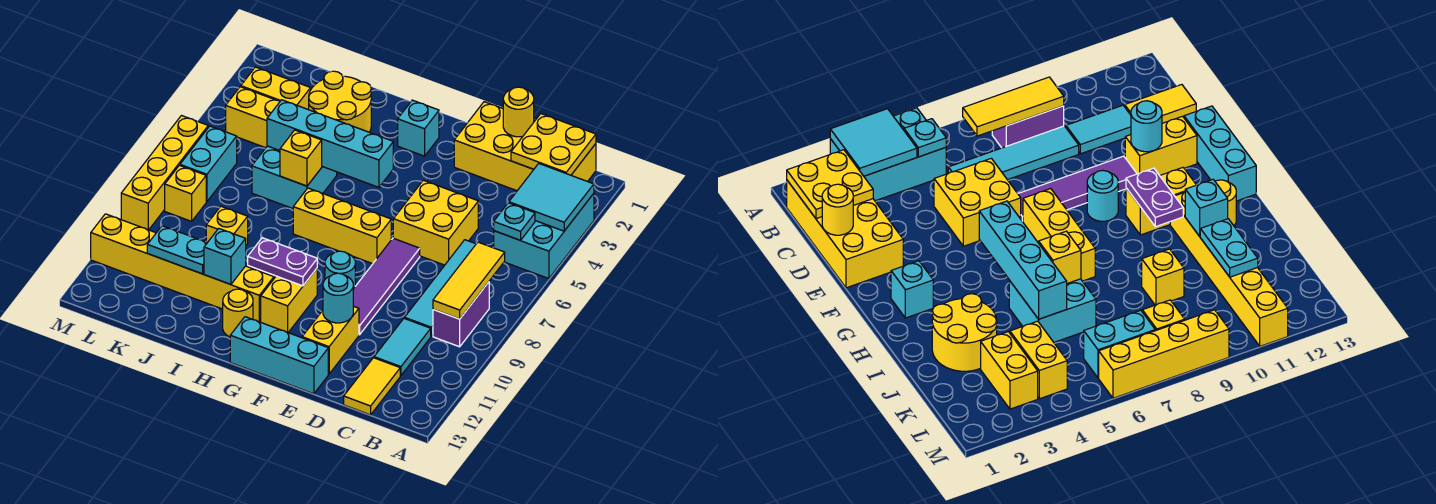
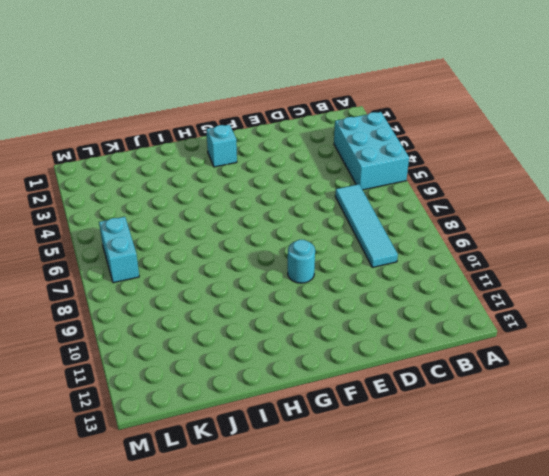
none -> yellow brick B1:E2 level 1
none -> purple brick B8:B9 level 1
none -> cyan tile C10:C11 level 1
none -> yellow tile C12:C13 level 1

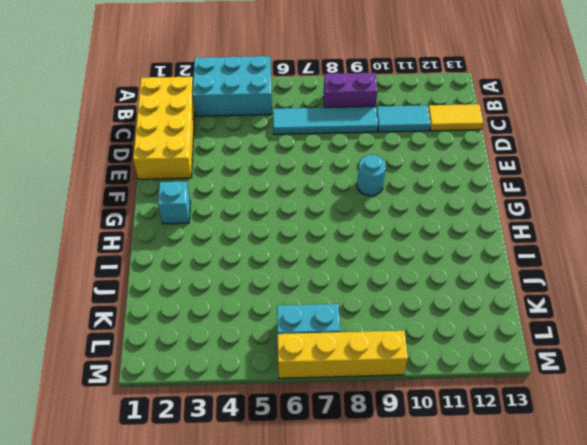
none -> yellow brick D5:E6 level 1
none -> purple tile E7:E10 level 1
none -> yellow brick E11:E12 level 1
none -> cyan brick E13:G13 level 1

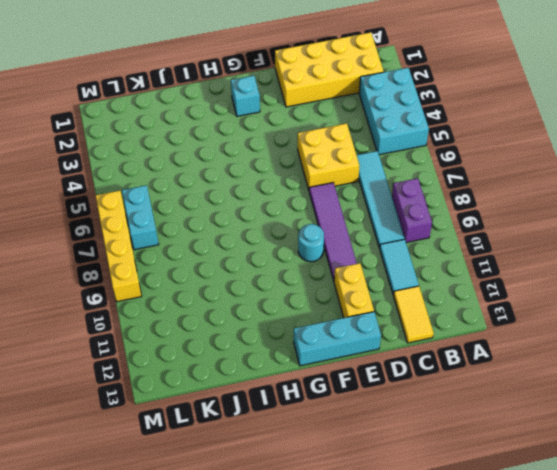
none -> yellow brick F7:H7 level 1
none -> yellow brick G10:G11 level 1
none -> yellow brick H11:M11 level 1
none -> yellow round brick H12 level 1

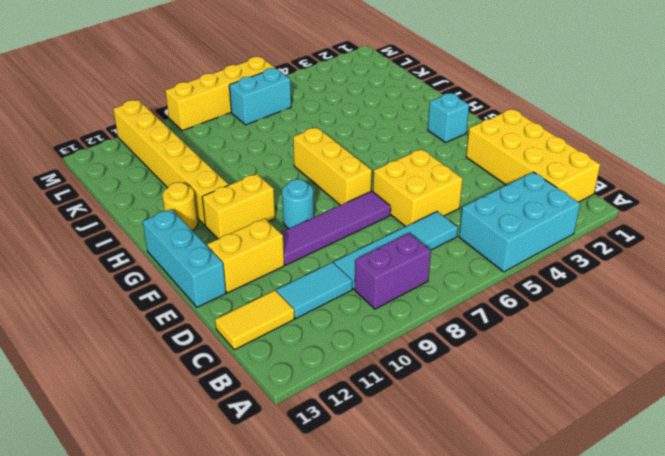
none -> yellow round brick I2:J3 level 1
none -> cyan brick I5:J6 level 1
none -> yellow brick J9 level 1
none -> yellow brick K3:L3 level 1

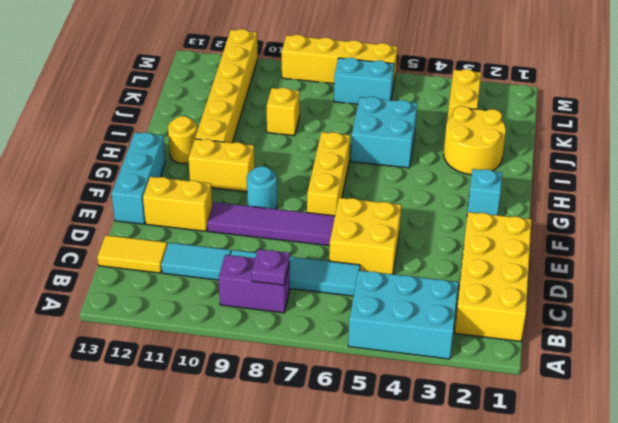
purple plate B8 level 2 -> yellow tile B7:B9 level 2
none -> yellow brick K4:L4 level 1
none -> yellow brick L8 level 1
none -> cyan tile A3:B4 level 2
none -> yellow plate B1:C2 level 2

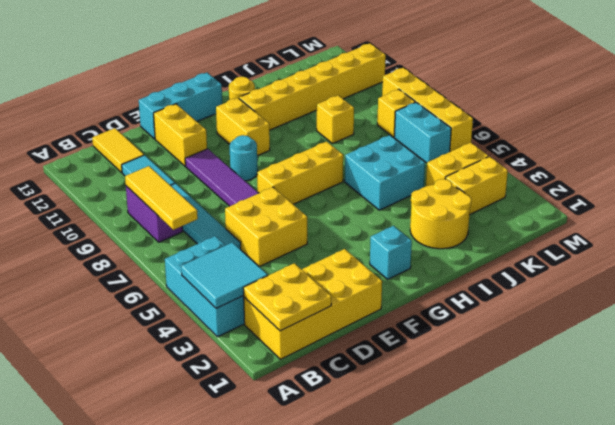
none -> cyan plate B5 level 2
none -> yellow round brick D1 level 2
none -> cyan round brick E11 level 2
none -> cyan brick G5:J5 level 2

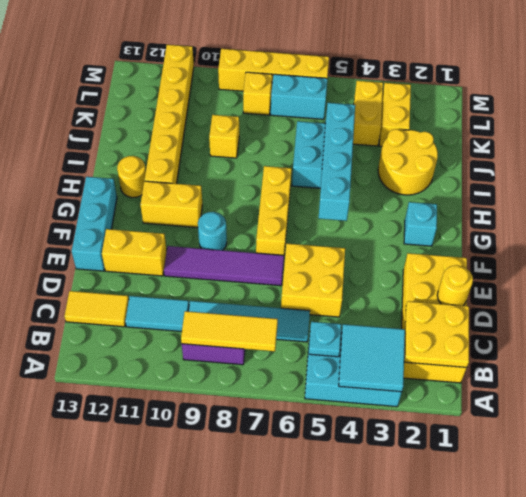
none -> cyan round brick E11 level 2
none -> purple plate G10:H10 level 2
none -> yellow brick I6 level 2
none -> cyan brick I11 level 2

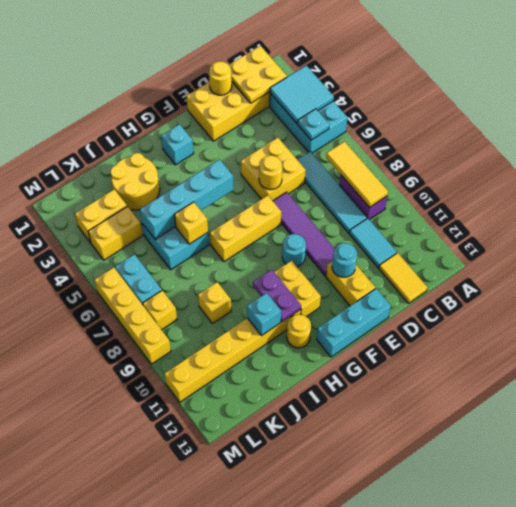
yellow round brick E6 level 2 -> none
purple plate H10:H11 level 2 -> purple plate G10:H10 level 2
none -> cyan plate J11:K11 level 2

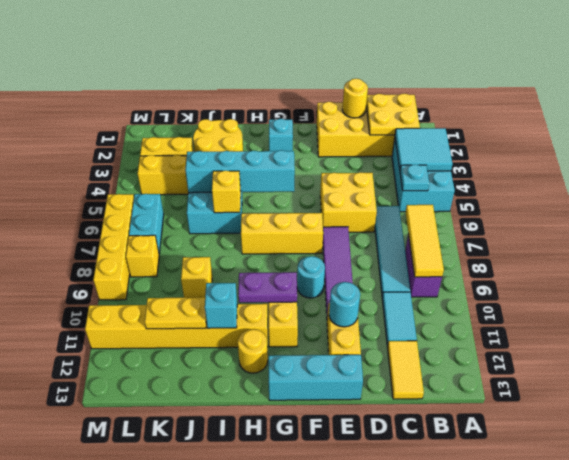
yellow plate J11:K11 level 2 -> cyan plate J11:K11 level 2

